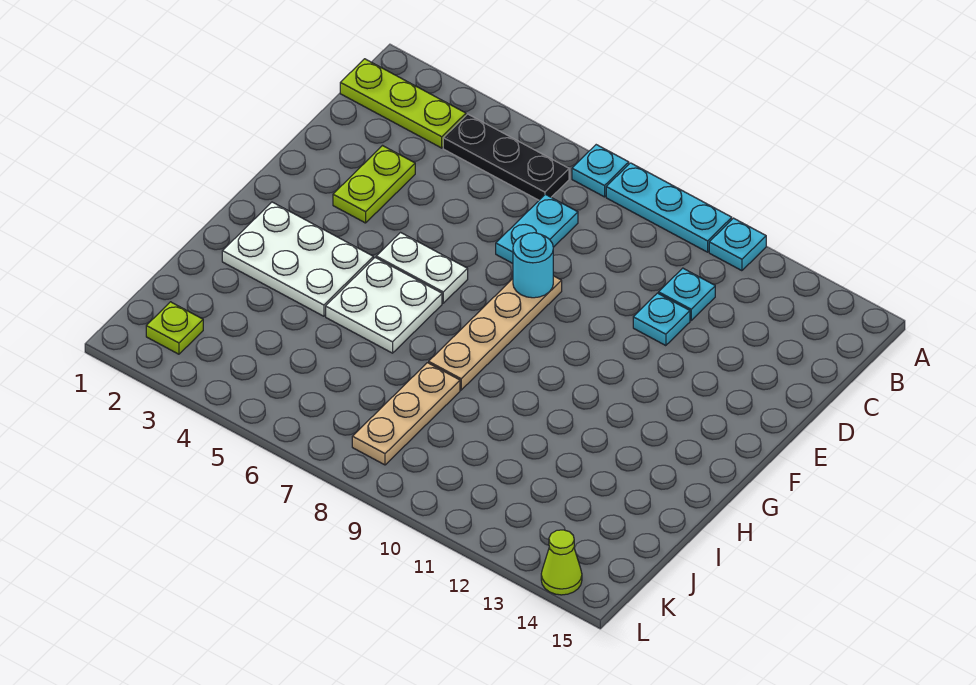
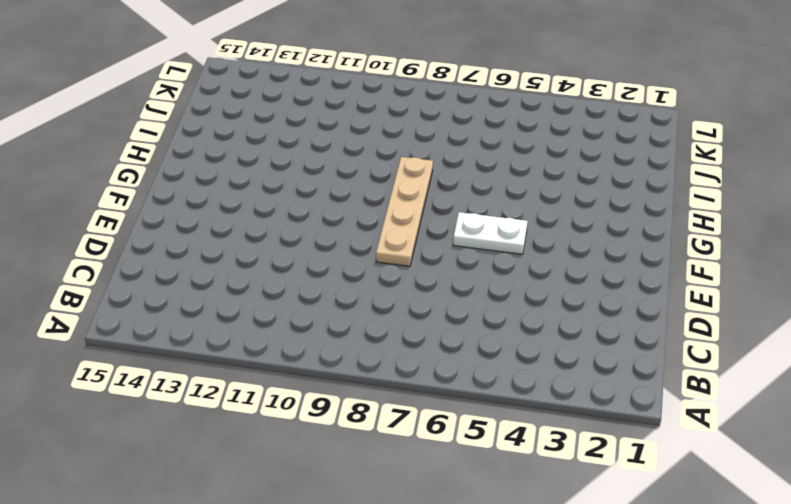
none -> cyan plate A7 level 1
none -> cyan plate A8:A10 level 1
none -> cyan plate A11 level 1

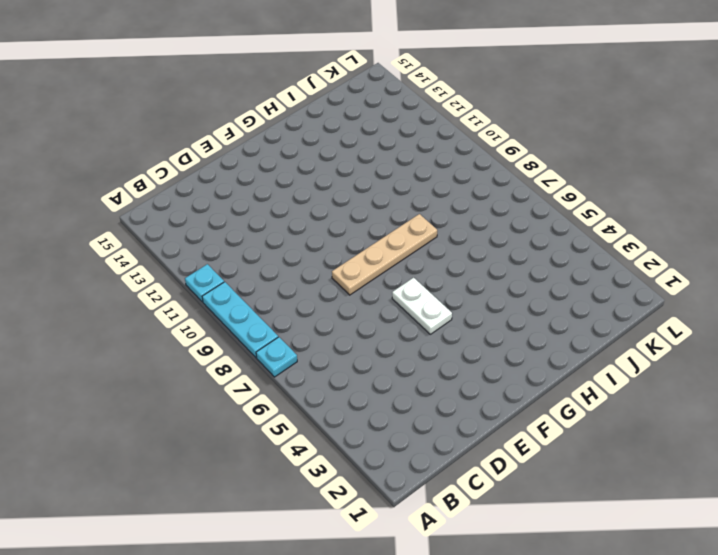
none -> lime plate B1:B3 level 1
none -> black plate B4:B6 level 1
none -> cyan plate C7:D7 level 1

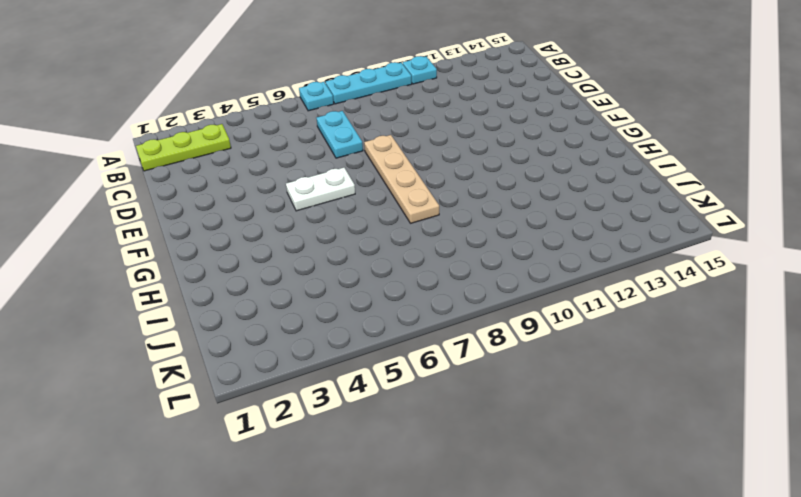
none -> black plate B4:B6 level 1
none -> cyan plate C11 level 1
none -> lime plate D3:E3 level 1

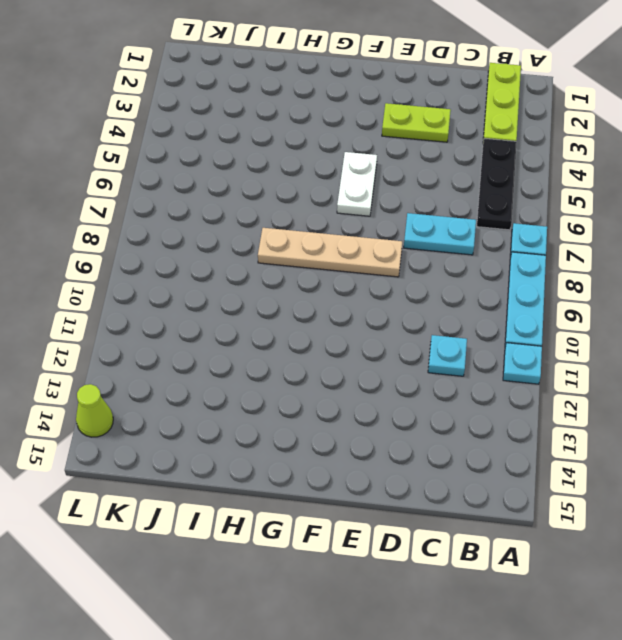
none -> cyan plate D11 level 1
none -> white plate G2:H4 level 1
none -> white plate G5:H6 level 1

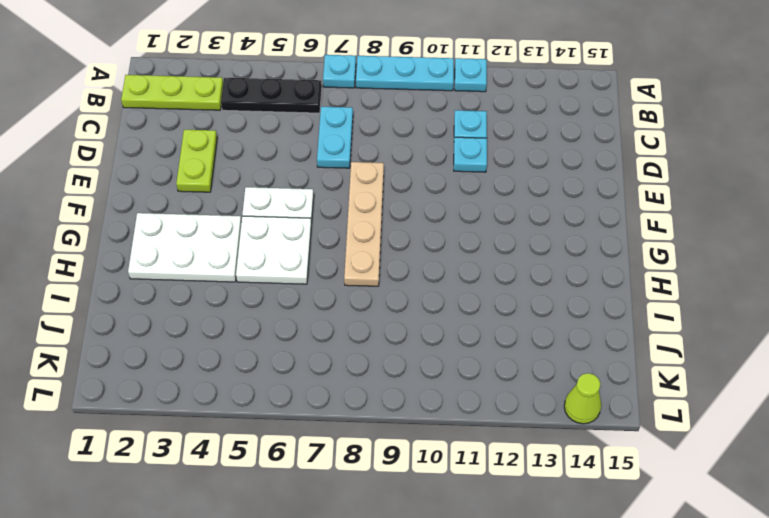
none -> tan plate I8:K8 level 1
none -> lime plate K2 level 1
none -> cyan round brick E8 level 2

